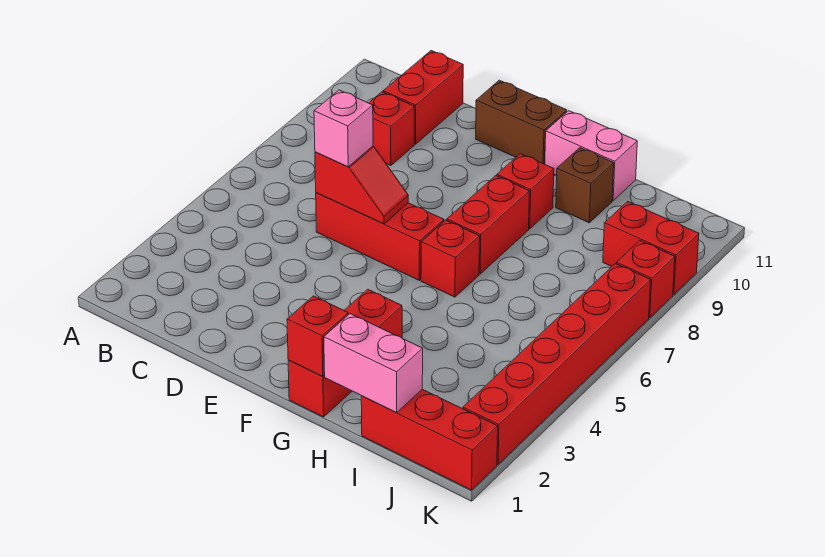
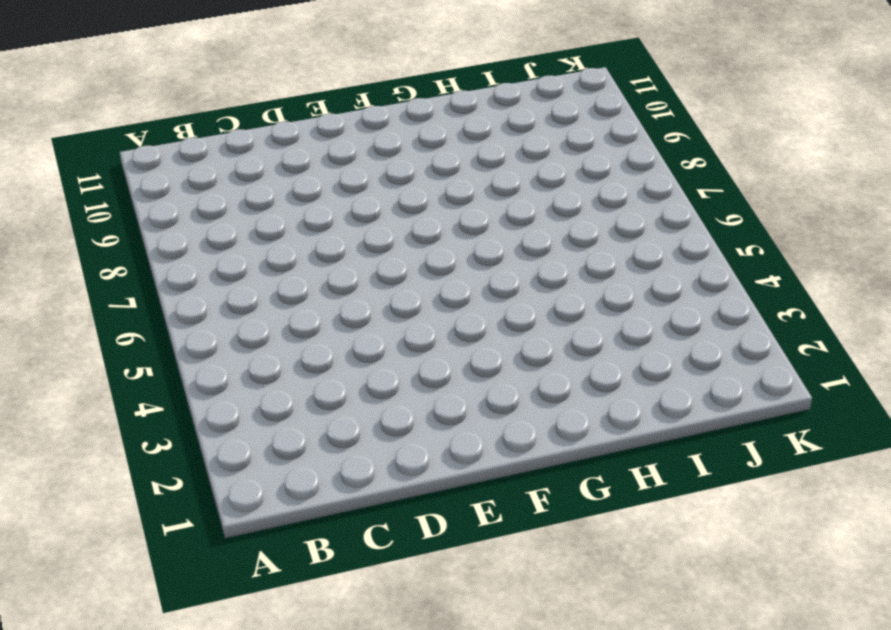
none -> red brick C9 level 1
none -> red brick C10:C11 level 1
none -> red brick D6:F6 level 1

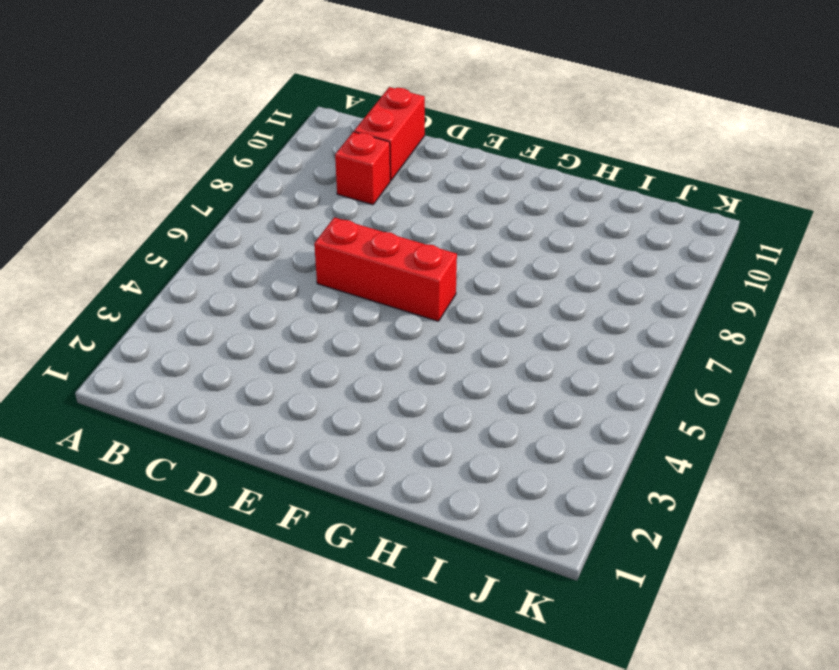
none -> brown brick E11:F11 level 1
none -> red brick G1:G3 level 1
none -> red brick G6 level 1

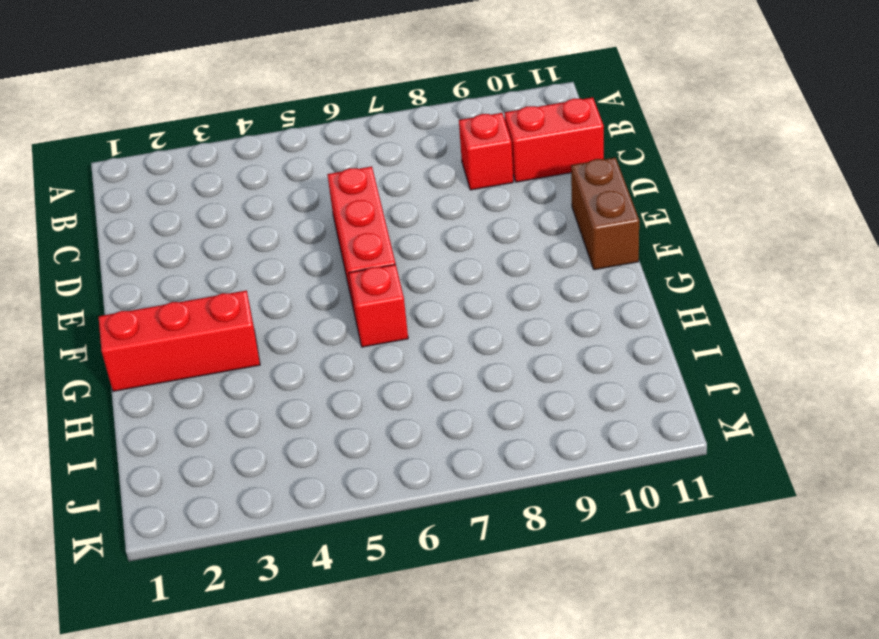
none -> red brick G7:G8 level 1
none -> red brick G9 level 1
none -> pink brick G11:H11 level 1

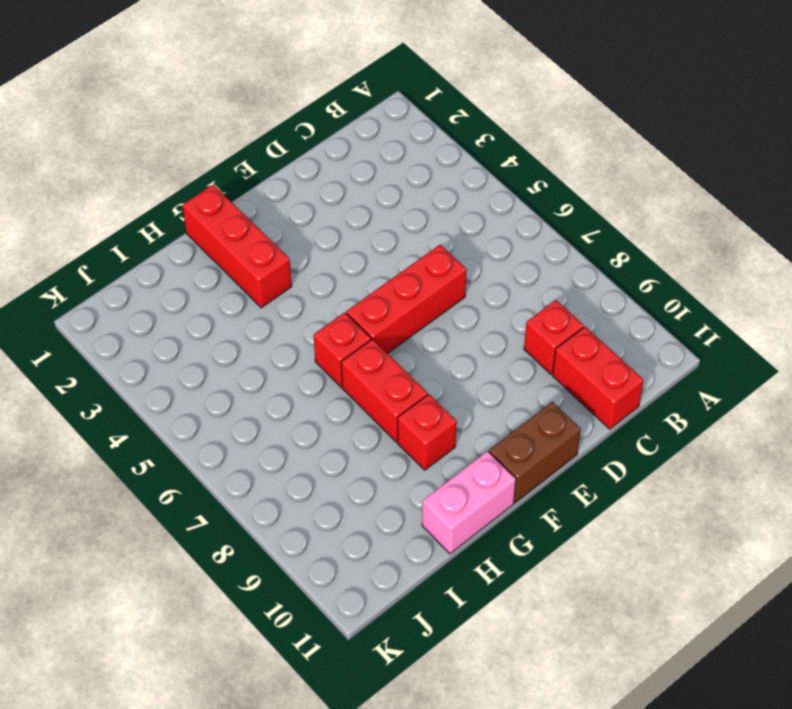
none -> brown brick H10 level 1
none -> red brick I1:K1 level 1
none -> red brick J9:K9 level 1

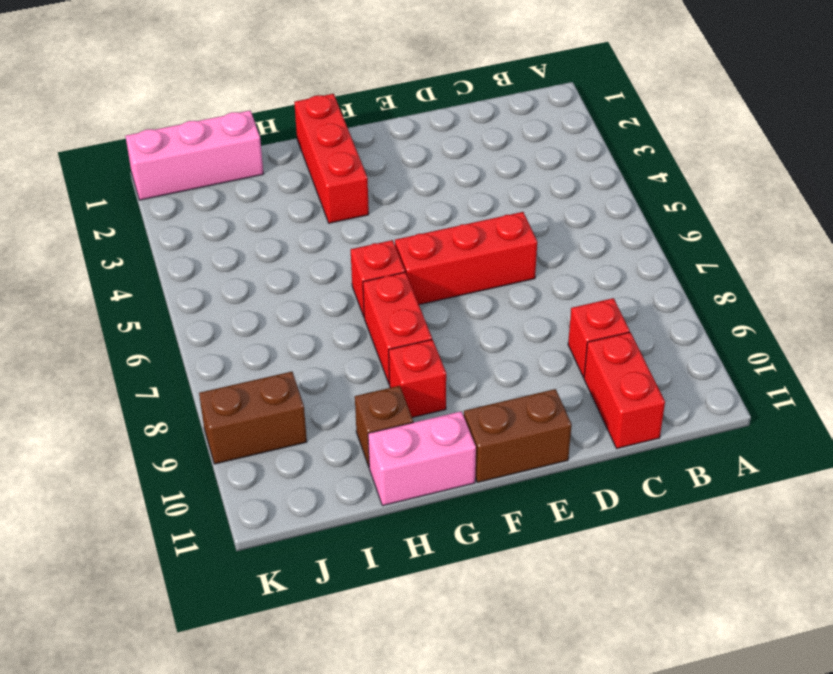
pink brick I1:K1 level 1 -> red brick I1:K1 level 1
brown brick J9:K9 level 1 -> red brick J9:K9 level 1
none -> red brick K2:K7 level 1
none -> red brick K8 level 1
none -> red slope D6:E6 level 2 top D

